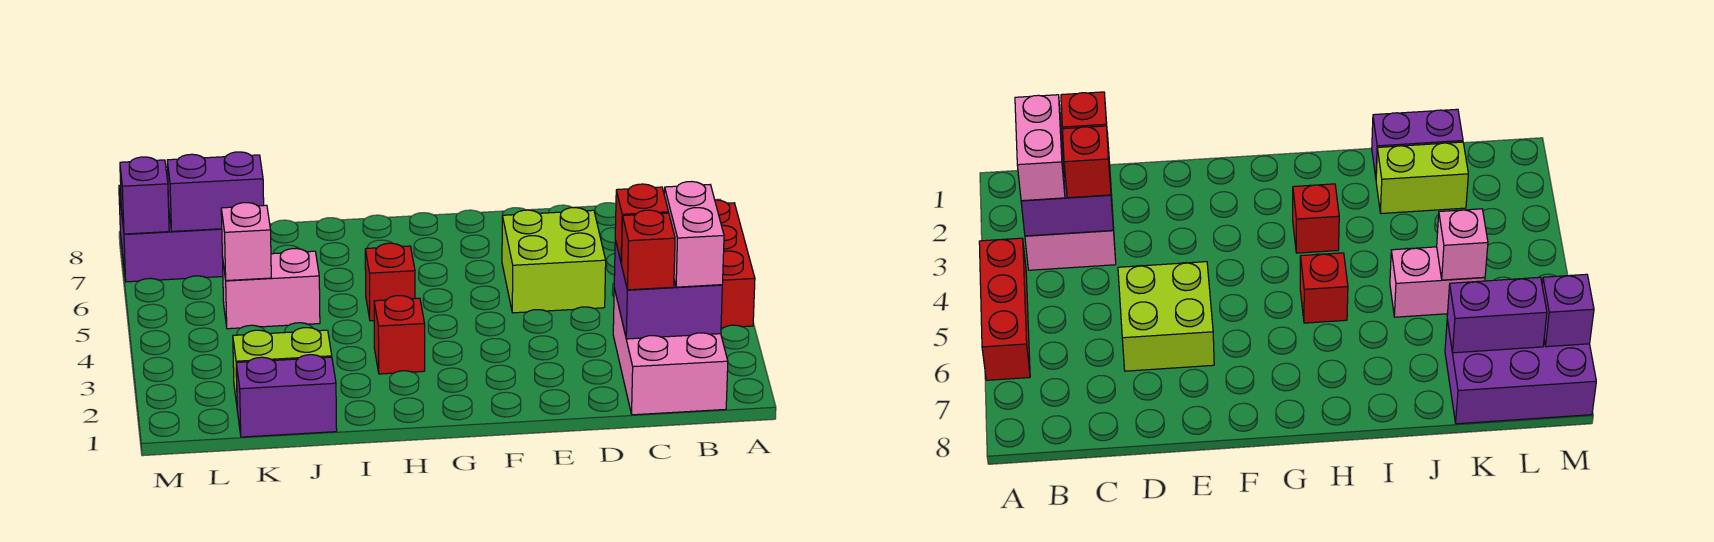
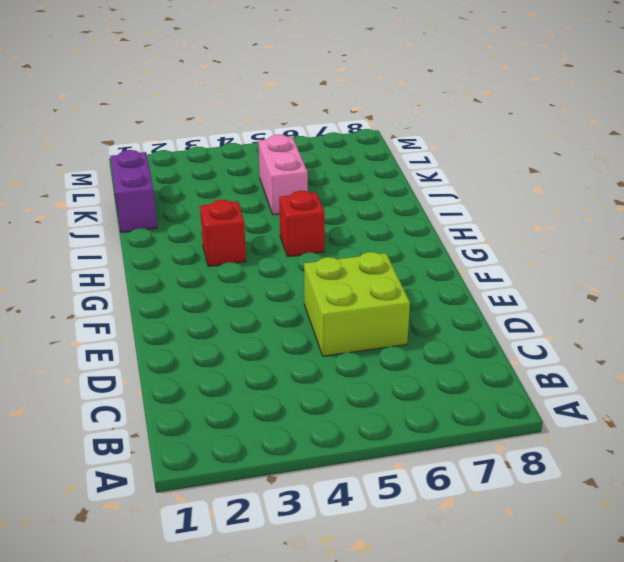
none -> red brick A4:A6 level 1
none -> pink brick B1:C3 level 1
none -> lime brick J2:K2 level 1

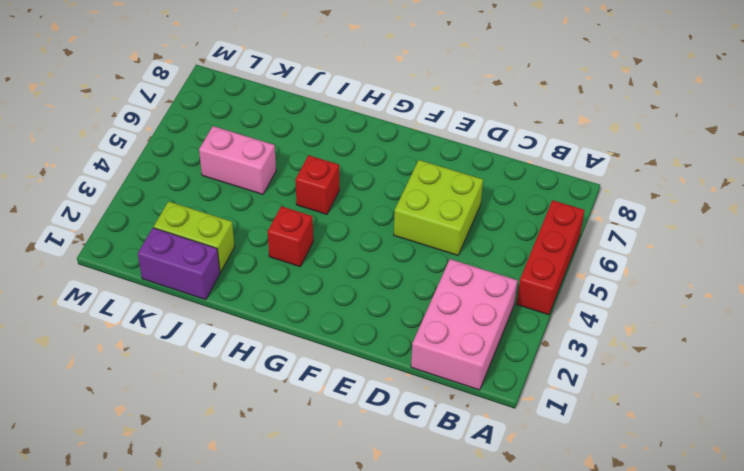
none -> purple brick K7:M8 level 1
none -> purple brick B2:C3 level 2
none -> pink brick K5 level 2

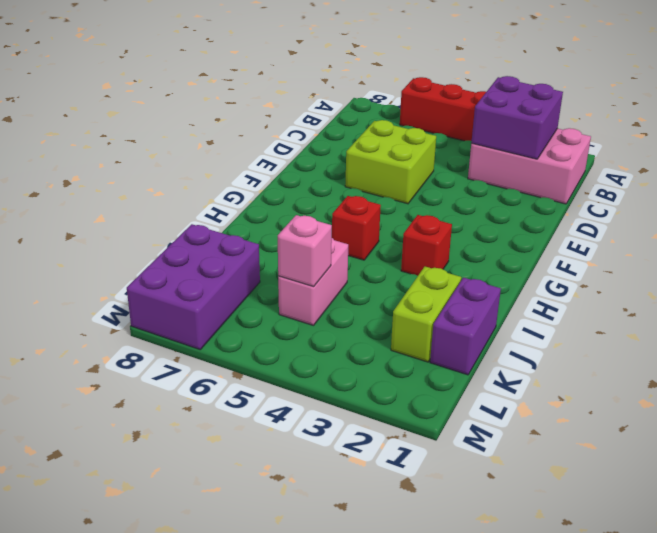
none -> purple brick K7:L7 level 2
none -> purple brick M7 level 2
none -> pink brick B2:B3 level 3

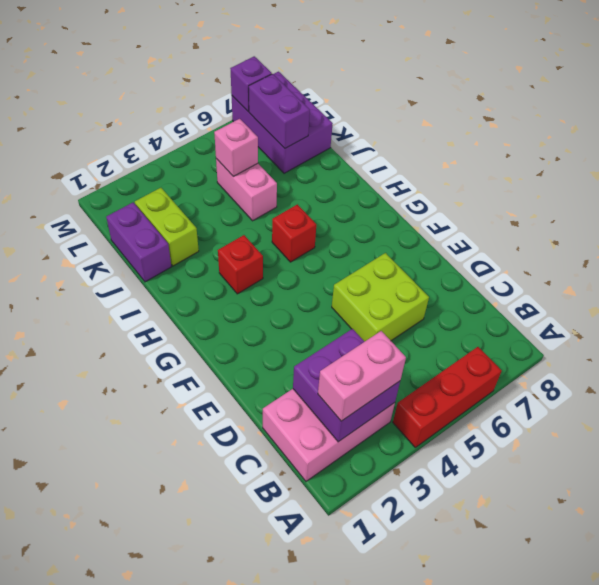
none -> red brick C2 level 3
none -> red brick C3 level 3

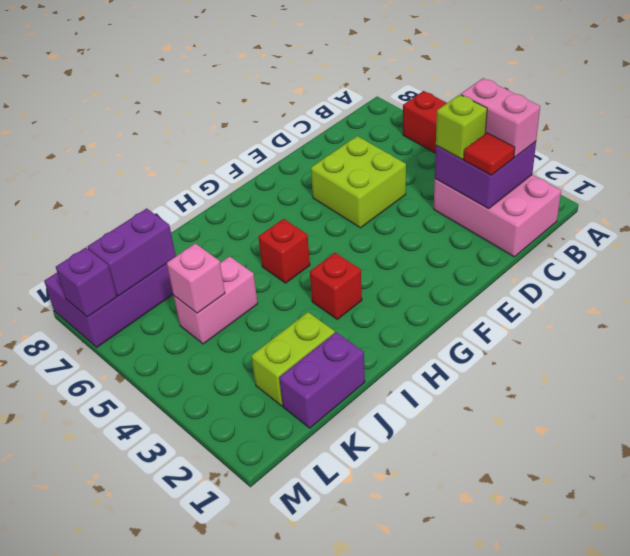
red tile C2 level 3 -> red brick C2 level 3
lime brick C3 level 3 -> red brick C3 level 3

